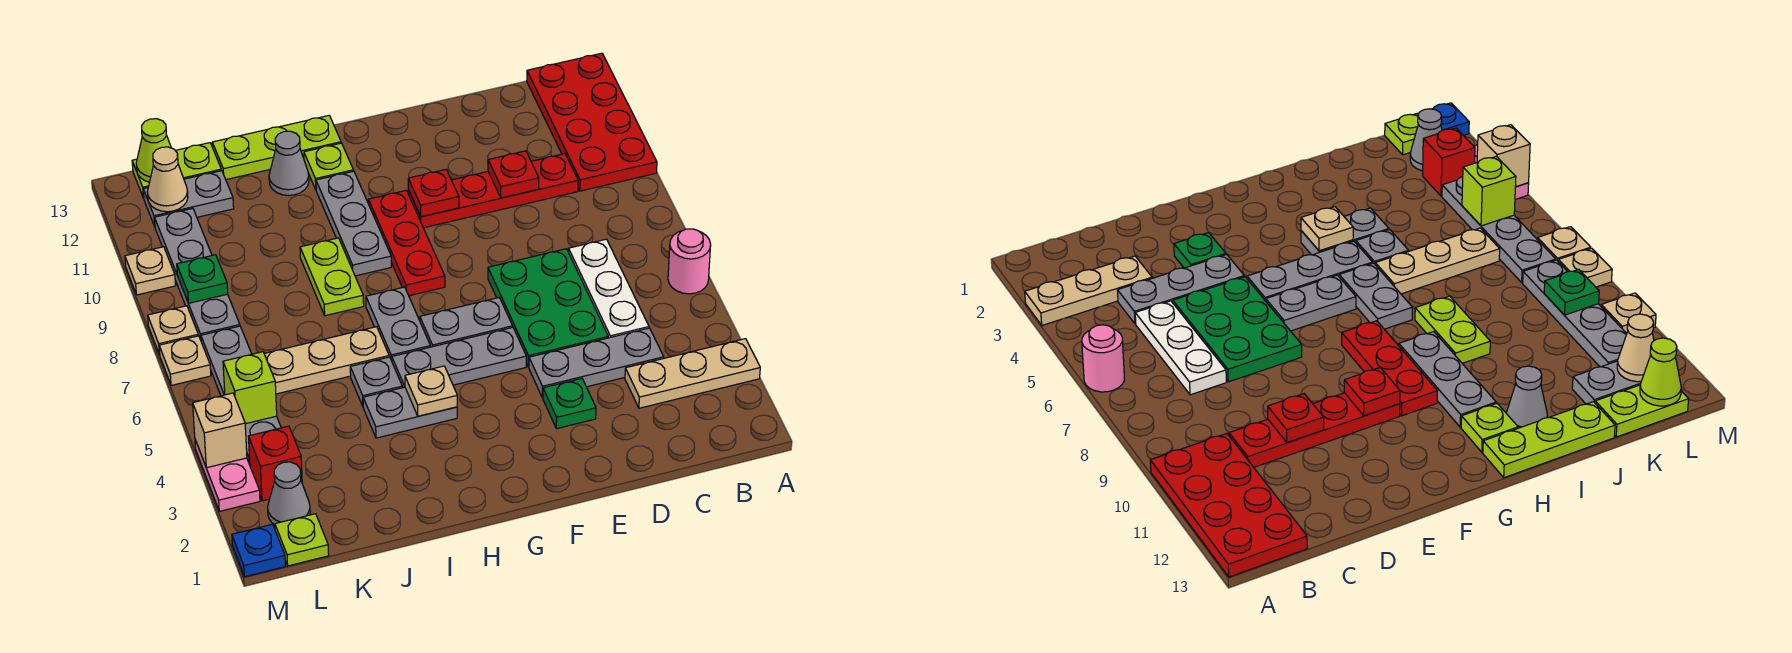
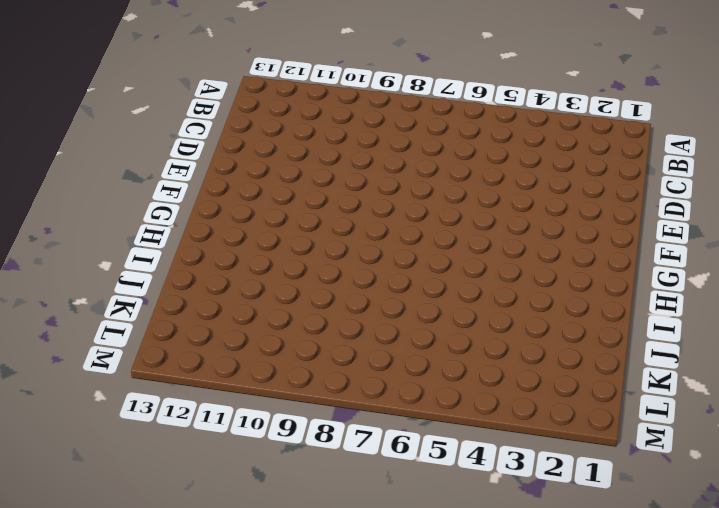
none -> tan plate A3:C3 level 1
none -> pink round brick A6 level 1
none -> red plate A10:B13 level 1
none -> grey plate C4:E4 level 1

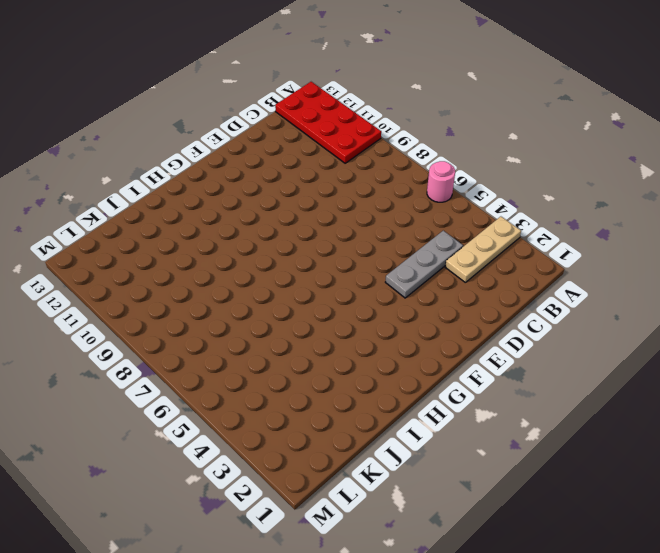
none -> white plate C5:C7 level 1
none -> red plate C10:F10 level 1
none -> green plate D5:E7 level 1
none -> green plate E3 level 1

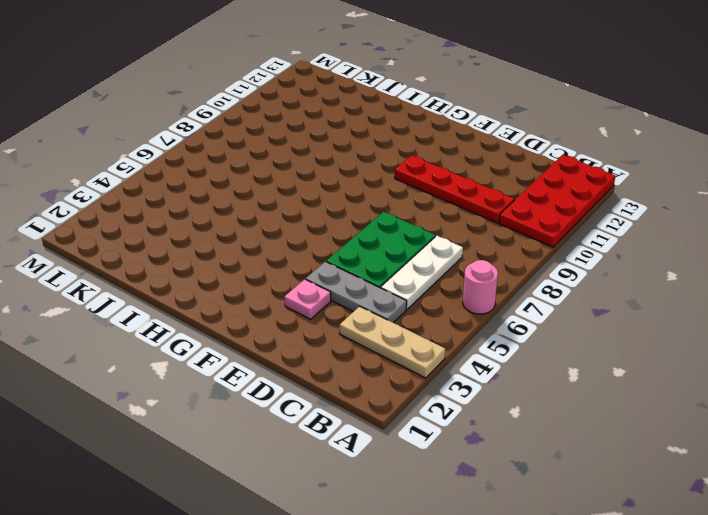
pink plate E3 level 1 -> green plate E3 level 1
none -> grey plate F5:H5 level 1
none -> grey plate F6:G6 level 1
none -> red plate G8:G10 level 1
none -> grey plate H4:I4 level 1

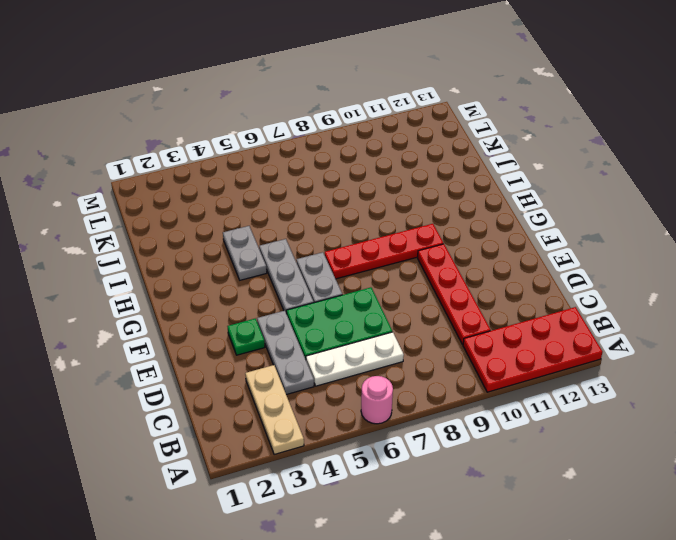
red plate G7:G10 level 1 -> red plate G8:G10 level 1
none -> grey plate H6:H7 level 1
none -> grey plate H9:H11 level 1
none -> lime plate H12 level 1
none -> lime plate H13:J13 level 1

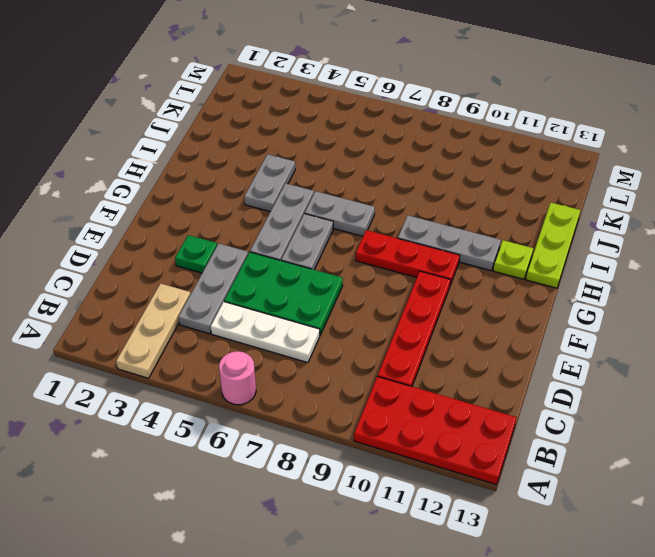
none -> grey plate I5 level 1
none -> tan plate I6:K6 level 1
none -> lime plate I8:I9 level 1
none -> grey cone I12 level 1

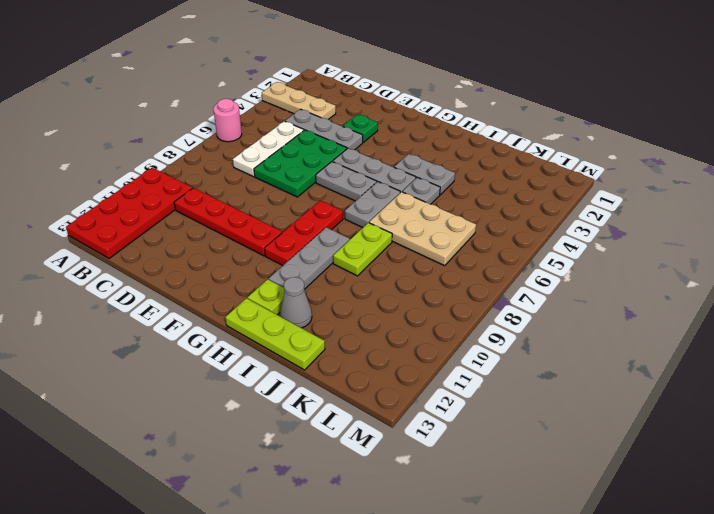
tan plate I6:K7 level 1 -> tan plate I6:K6 level 1
none -> grey plate K12:L12 level 1
none -> lime plate K13:L13 level 1
none -> lime plate L1 level 1
none -> grey cone L2 level 1

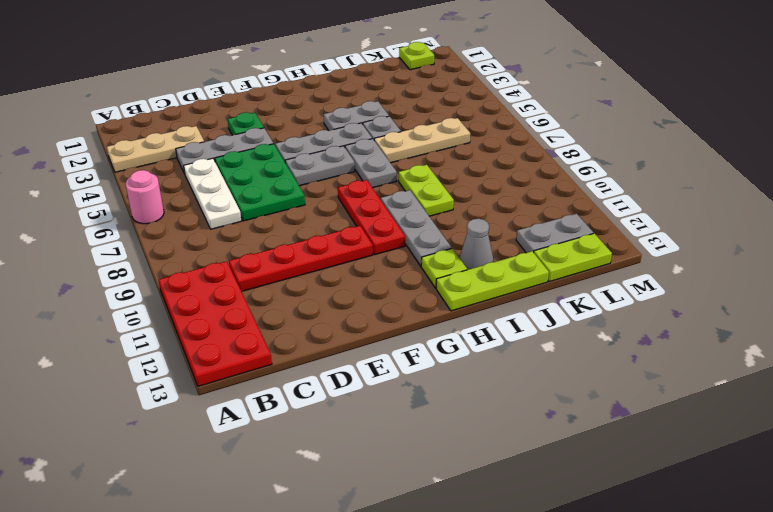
none -> grey cone L2 level 1
none -> red brick L3 level 1
none -> grey plate L4:L7 level 1
none -> grey plate L8:L11 level 1

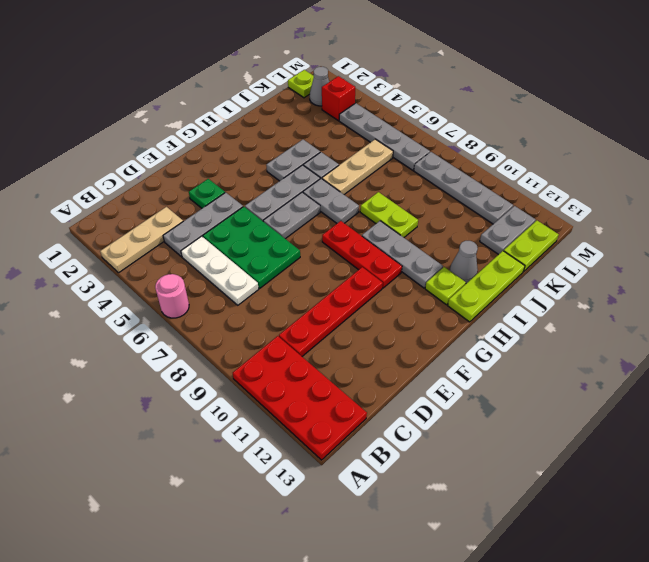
none -> blue plate M1 level 1
none -> pink plate M3:M4 level 1
none -> tan plate M7 level 1
none -> tan plate M8 level 1

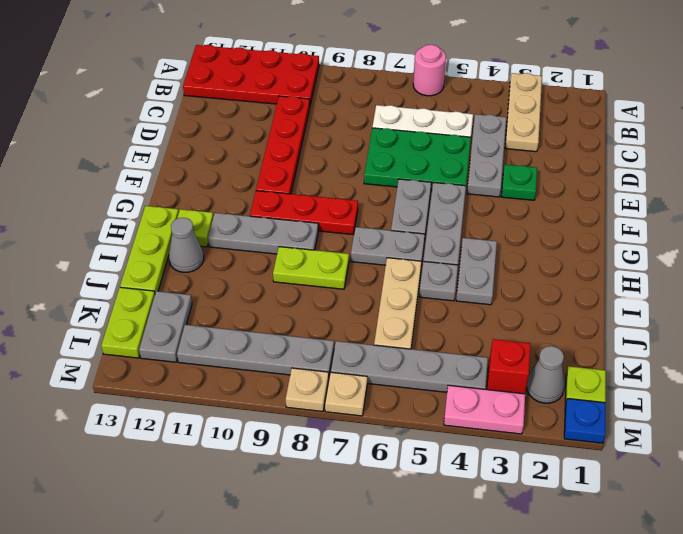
none -> tan plate M10 level 1
none -> red plate D10 level 2
none -> red plate F10 level 2
none -> tan plate H4 level 2

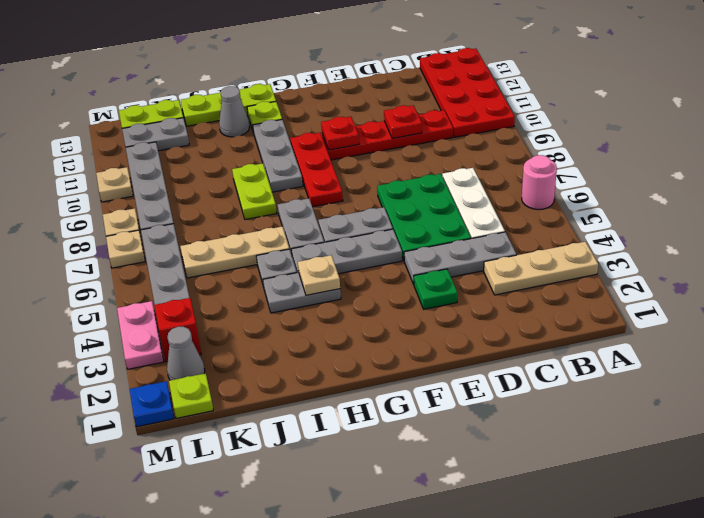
none -> lime brick L5 level 2
none -> green plate L9 level 2
none -> tan cone L12 level 2
none -> lime cone L13 level 2

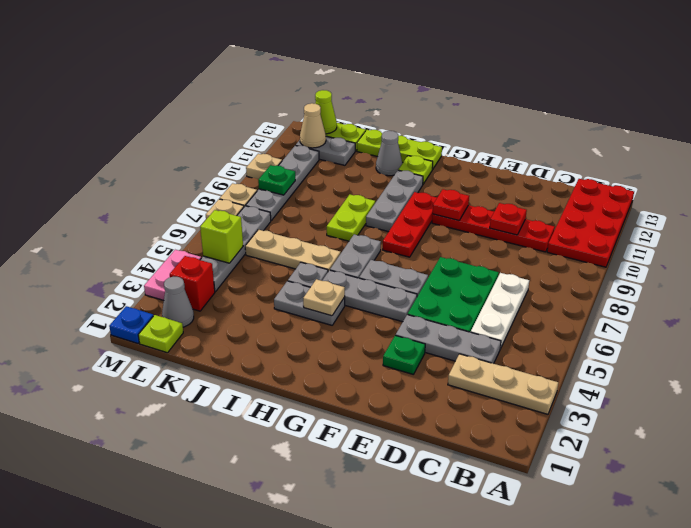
none -> pink round brick A6 level 1
none -> tan brick M4 level 2

